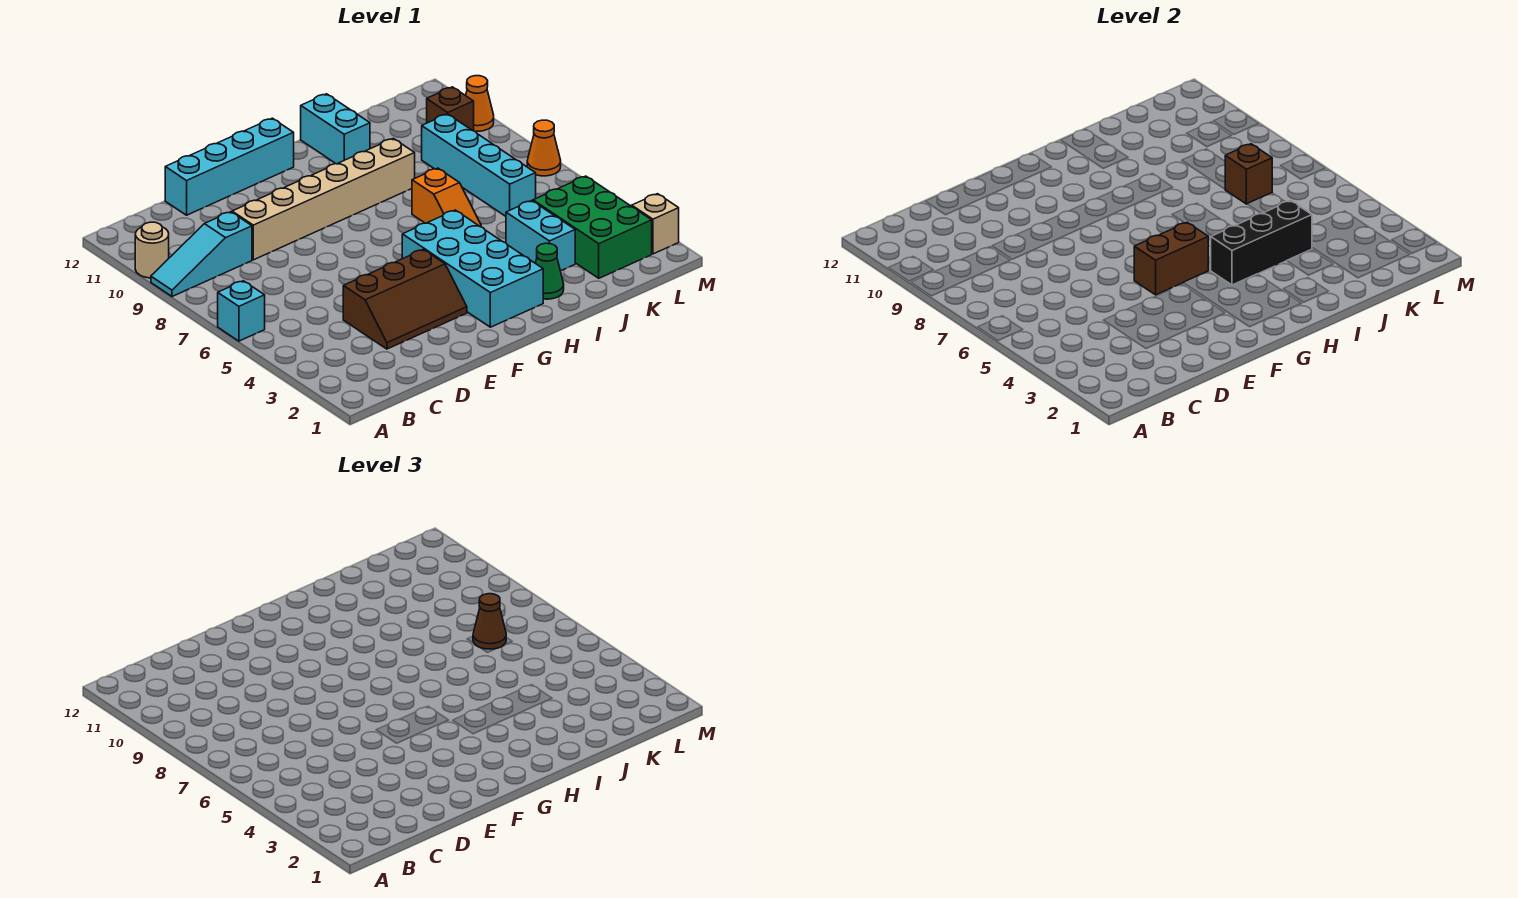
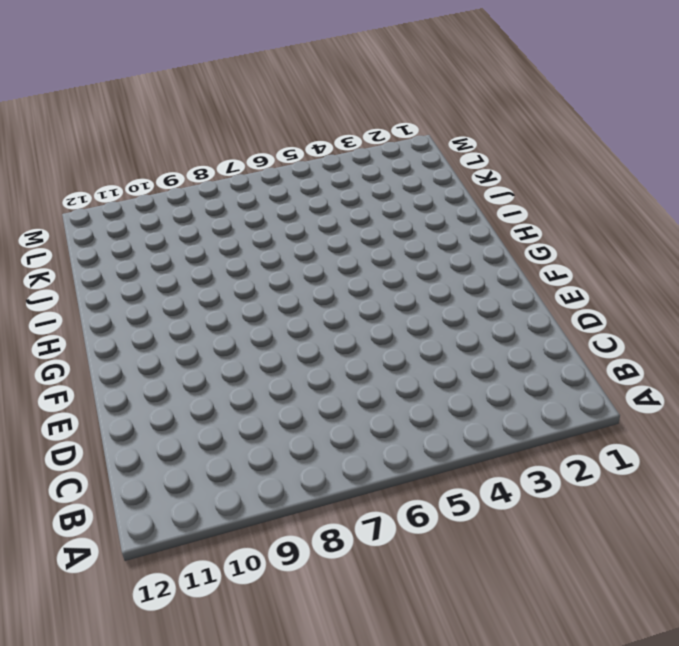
none -> cyan brick A6 level 1
none -> cyan slope A9:C9 level 1 top C
none -> tan round brick A10 level 1

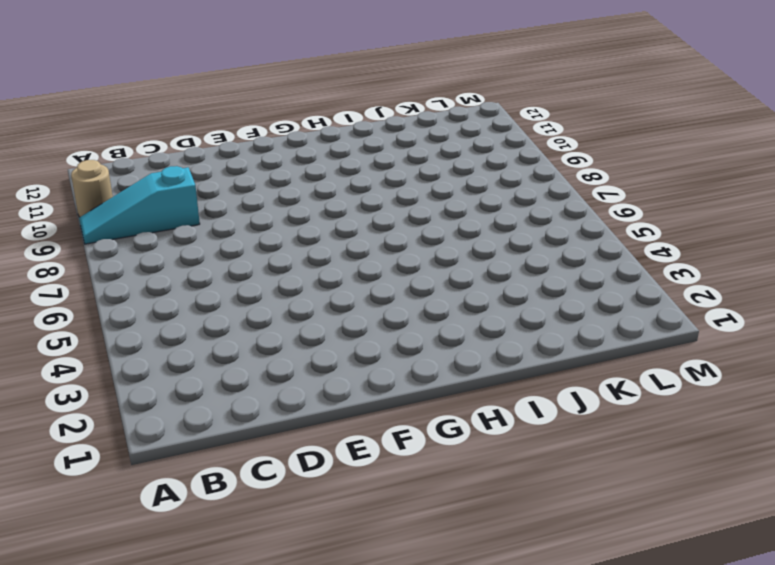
none -> cyan brick A6 level 1
none -> brown slope D3:F4 level 1 top 4
none -> tan brick D9:I9 level 1

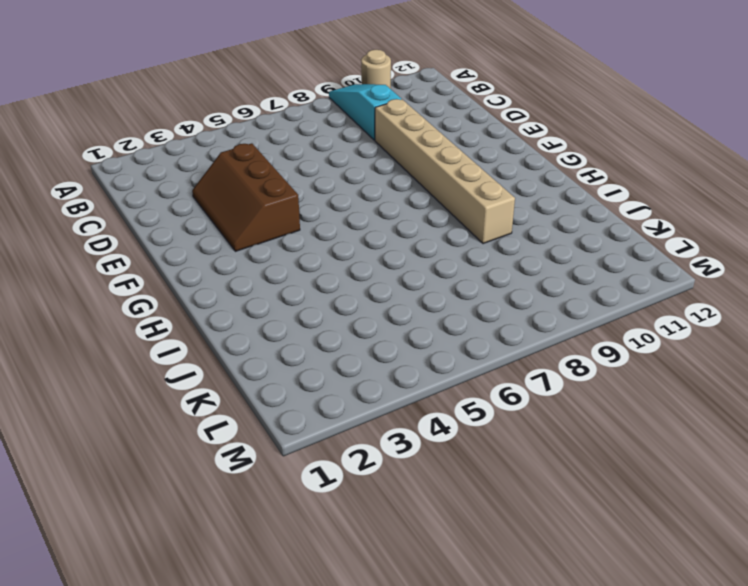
none -> cyan brick A6 level 1
none -> cyan brick D12:G12 level 1
none -> cyan brick G2:H5 level 1

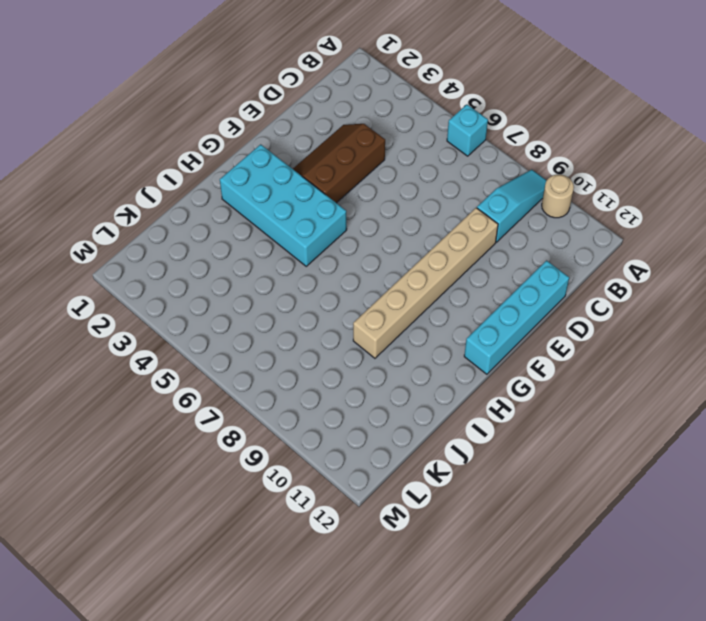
none -> green cone I2 level 1
none -> orange slope I6:I7 level 1 top 7
none -> cyan brick I11:I12 level 1

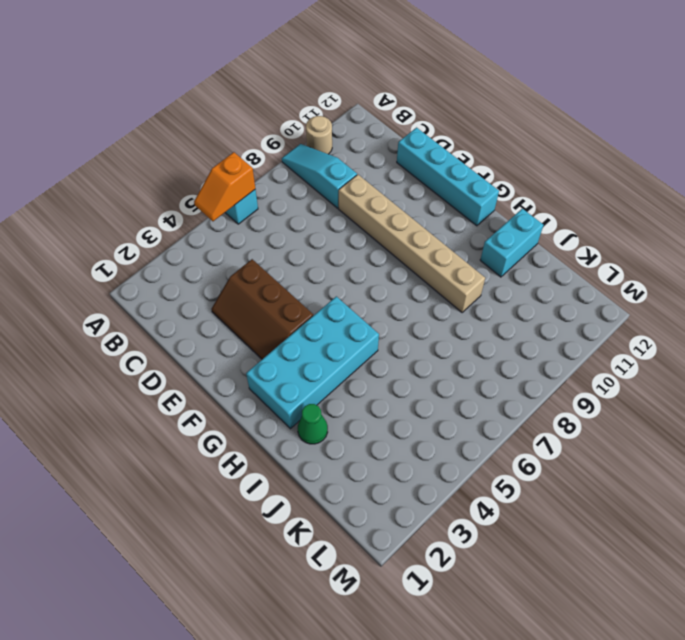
orange slope A5:A6 level 2 top 6 -> orange slope I6:I7 level 1 top 7
none -> cyan brick J3:J4 level 1
none -> green brick K2:L4 level 1
none -> cyan brick K6:K9 level 1

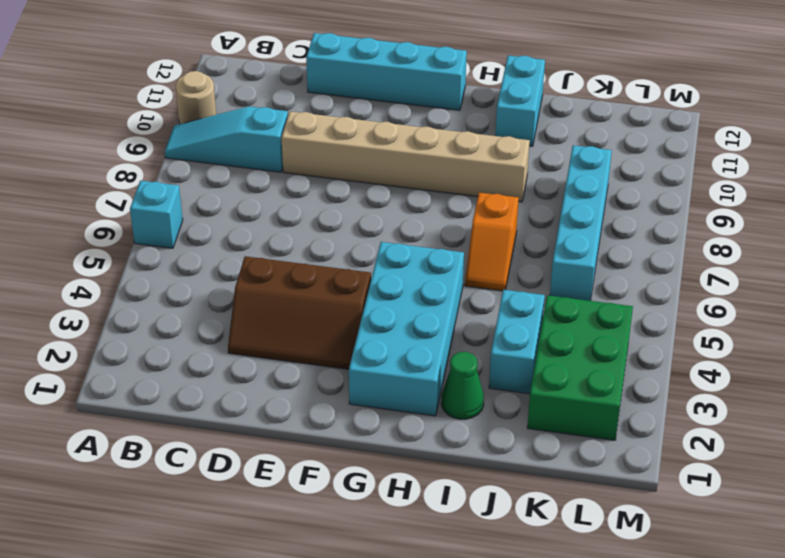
none -> brown brick L10 level 1
none -> tan brick M2 level 1
none -> orange cone M7 level 1

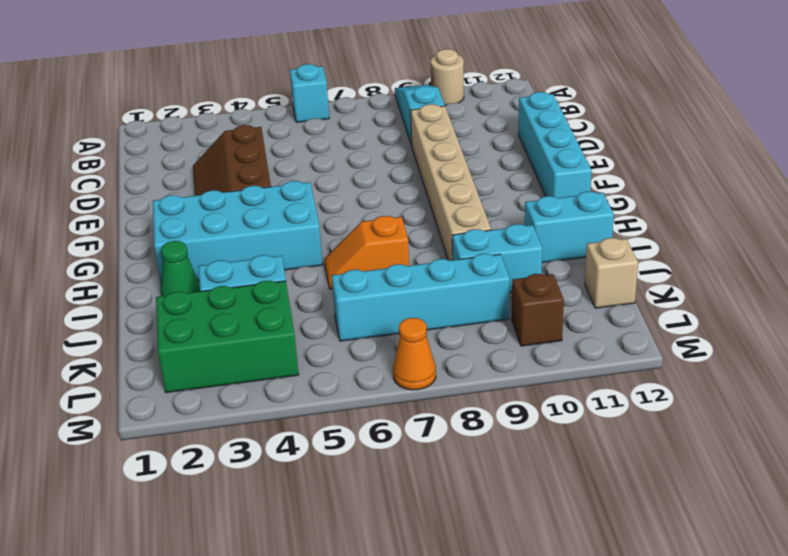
cyan brick J9:J10 level 1 -> none
tan brick K12 level 1 -> tan brick M2 level 1
none -> orange cone M10 level 1
none -> brown brick F5:G5 level 2
none -> black brick H4:J4 level 2

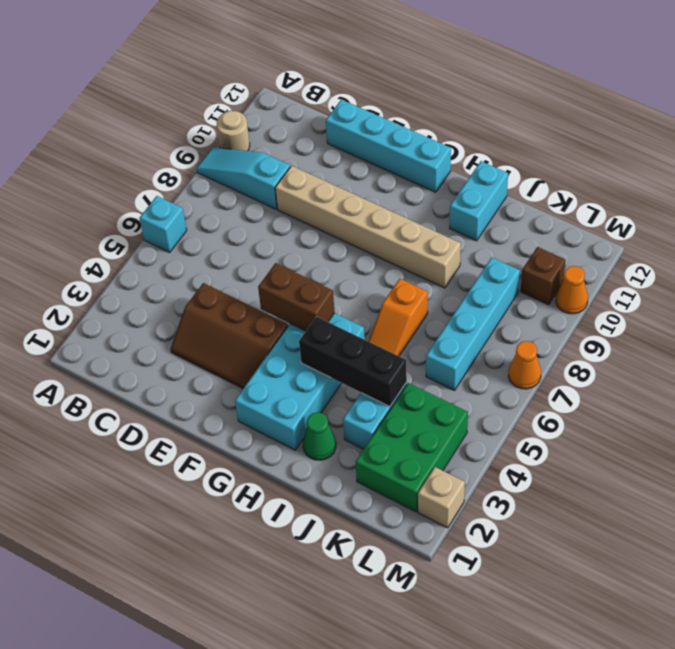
none -> brown brick K7 level 2
none -> brown cone K7 level 3

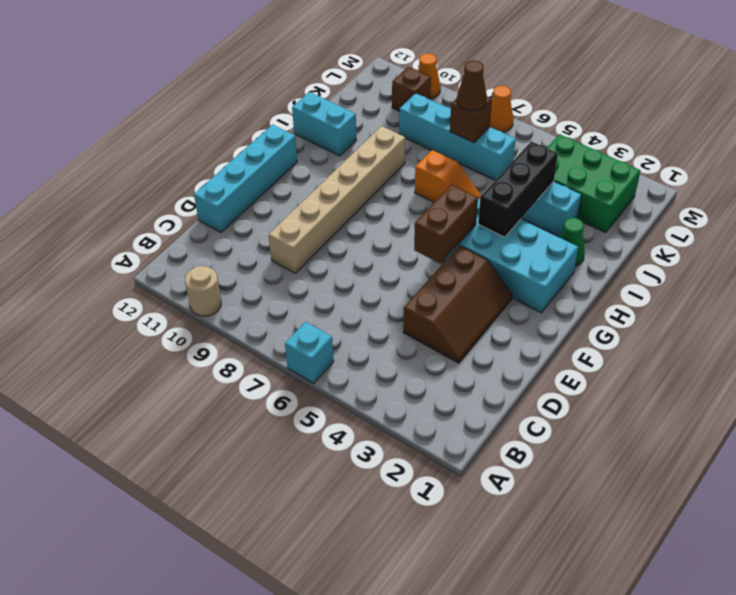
none -> cyan slope A9:C9 level 1 top C
none -> tan brick M2 level 1

